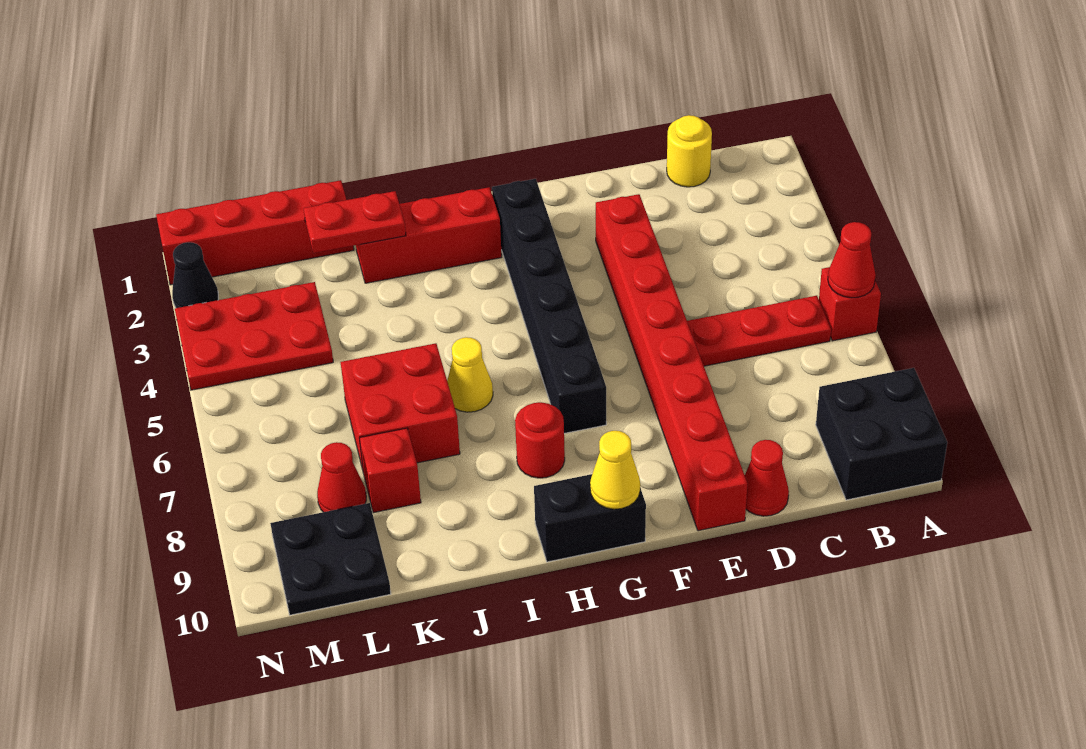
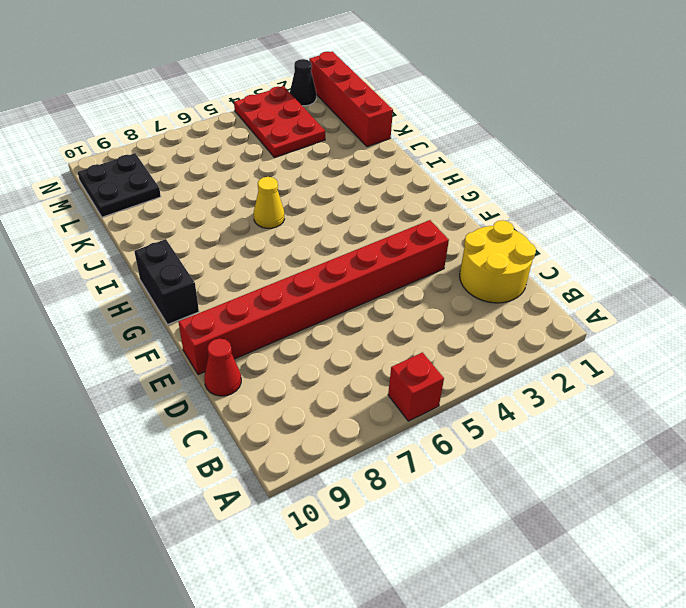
yellow round brick C1:D2 level 1 -> yellow round brick C1 level 1
none -> black brick A9:B10 level 1
none -> red plate B6:D6 level 1
none -> black brick G2:G7 level 1

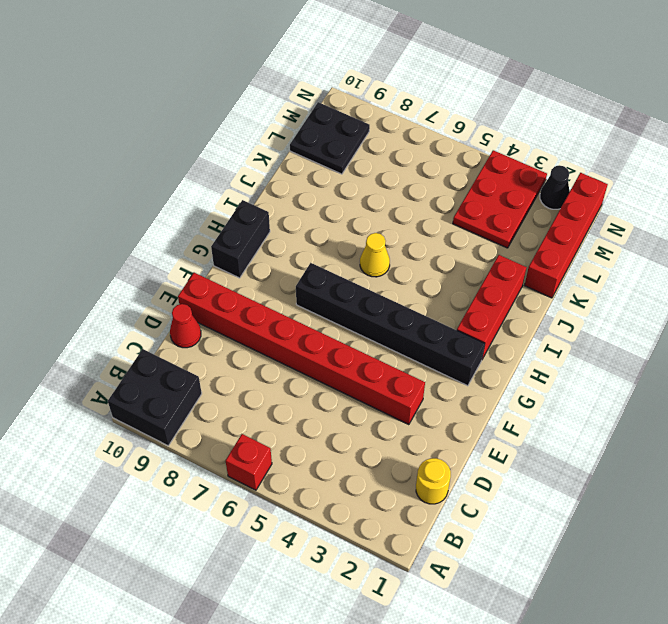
none -> red plate B6:D6 level 1
none -> red round brick H8 level 1
none -> red brick J6:K7 level 1

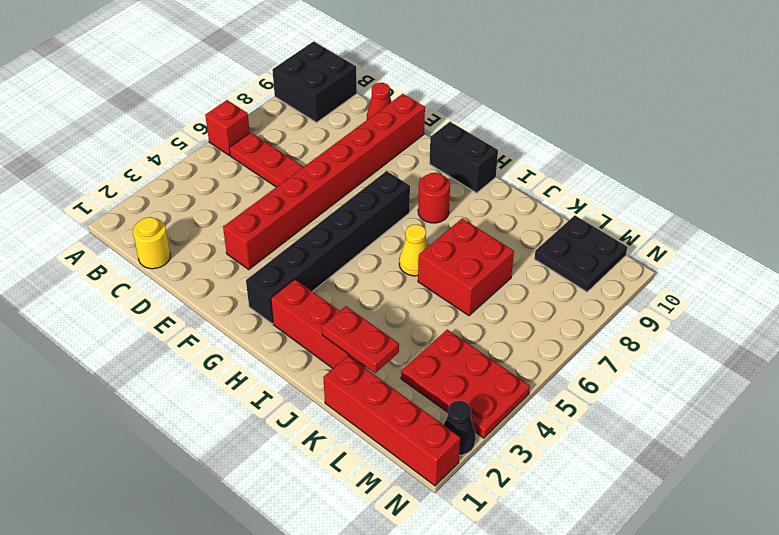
none -> red brick K8 level 1
none -> red cone L8 level 1
none -> red cone A6 level 2

